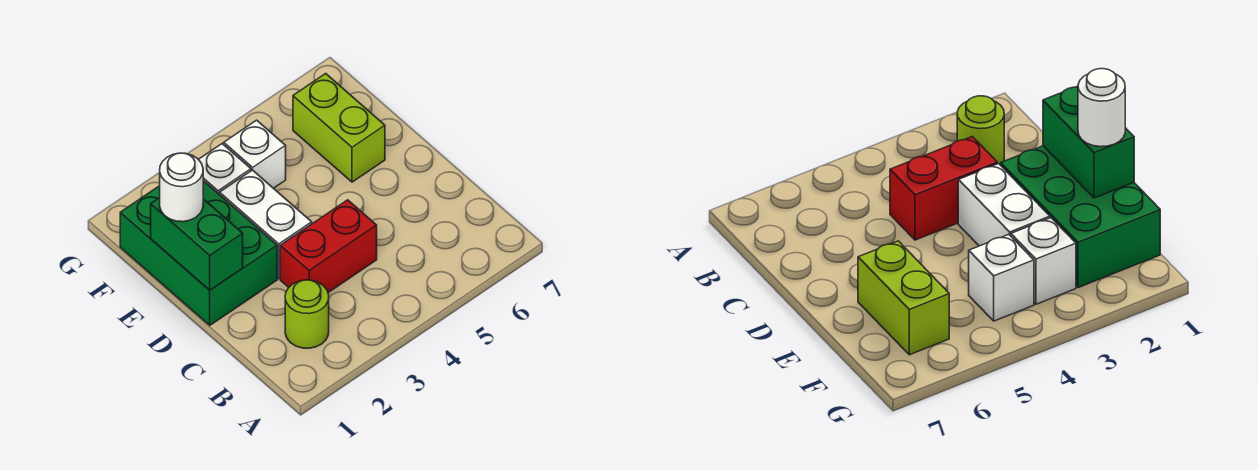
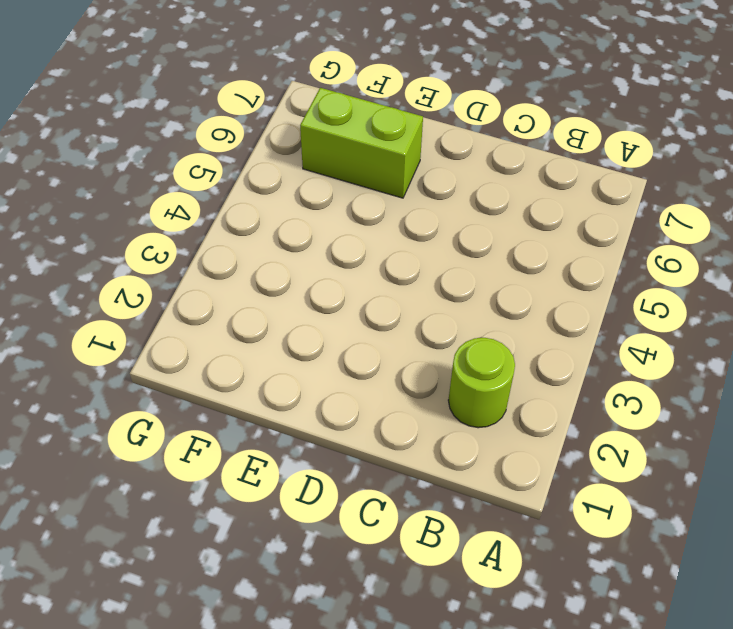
none -> red brick C3:C4 level 1
none -> green brick D1:F2 level 1

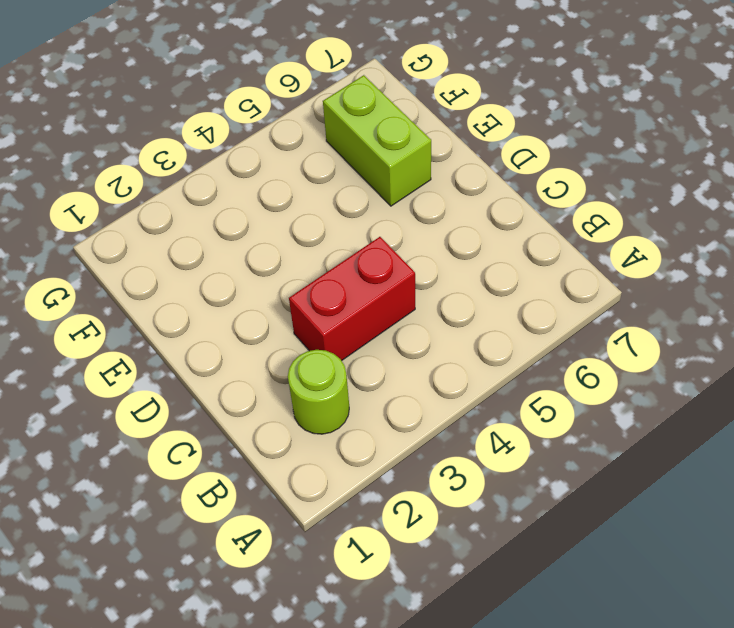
none -> green brick D1:F2 level 1
none -> white brick D3:E3 level 1

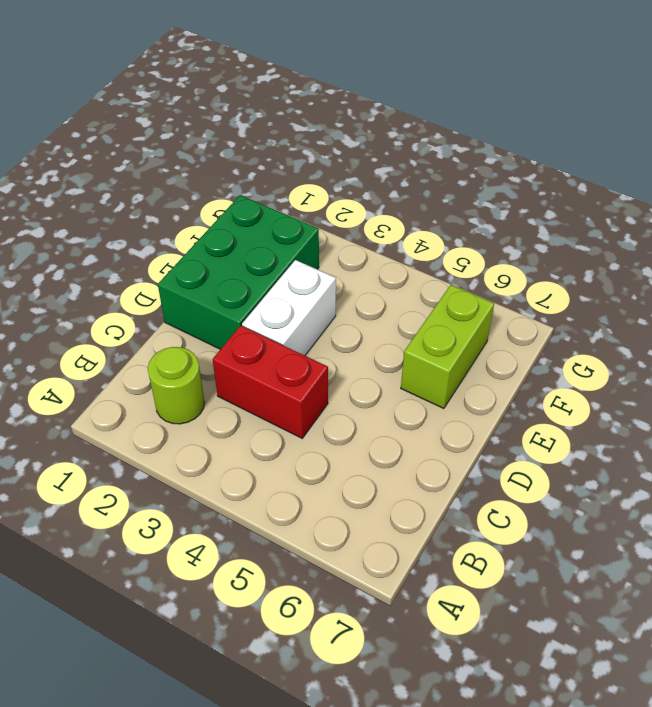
none -> white brick F3 level 1
none -> white brick F4 level 1

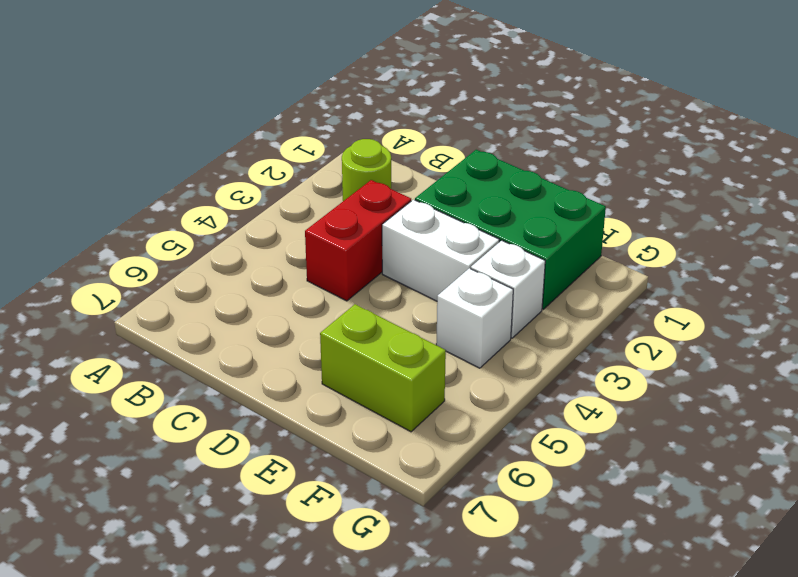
none -> green brick D1:E1 level 2
none -> white round brick E1 level 3

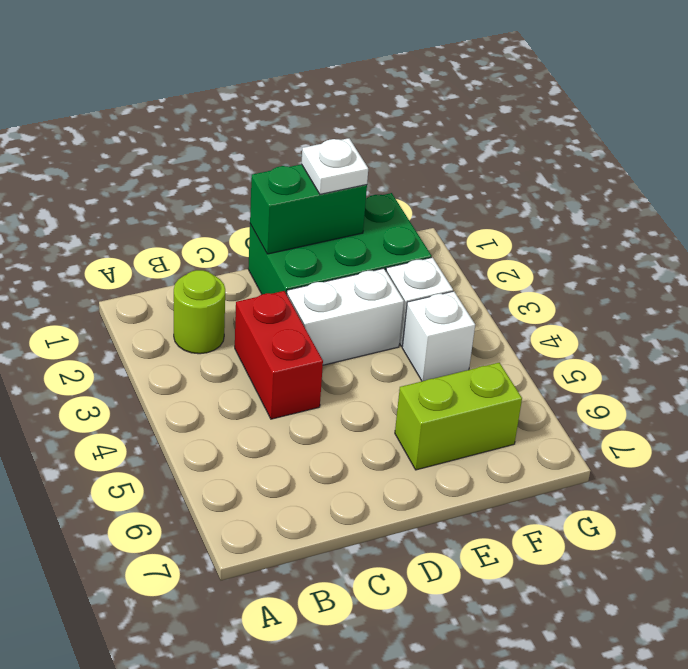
white plate E1 level 3 -> white round brick E1 level 3

